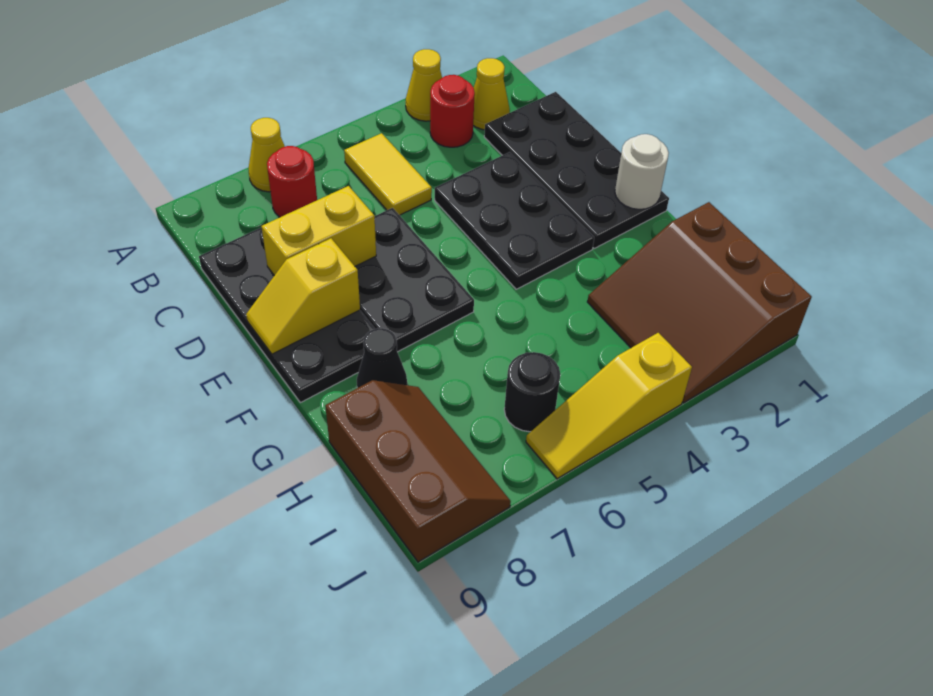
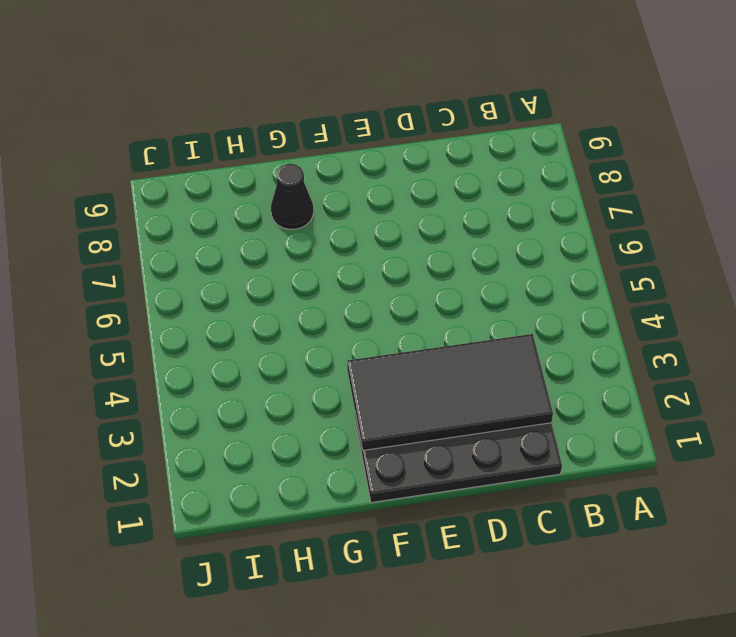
black tile C2:F3 level 2 -> none
none -> yellow cone A3 level 1
none -> yellow cone A7 level 1
none -> yellow cone B2 level 1

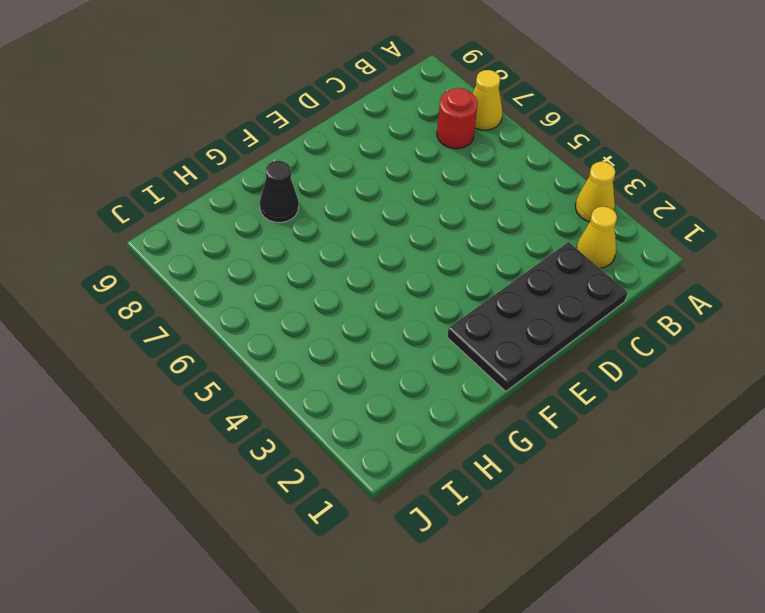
none -> red round brick B3 level 1
none -> yellow tile B5:C5 level 1
none -> black plate C8:F9 level 1

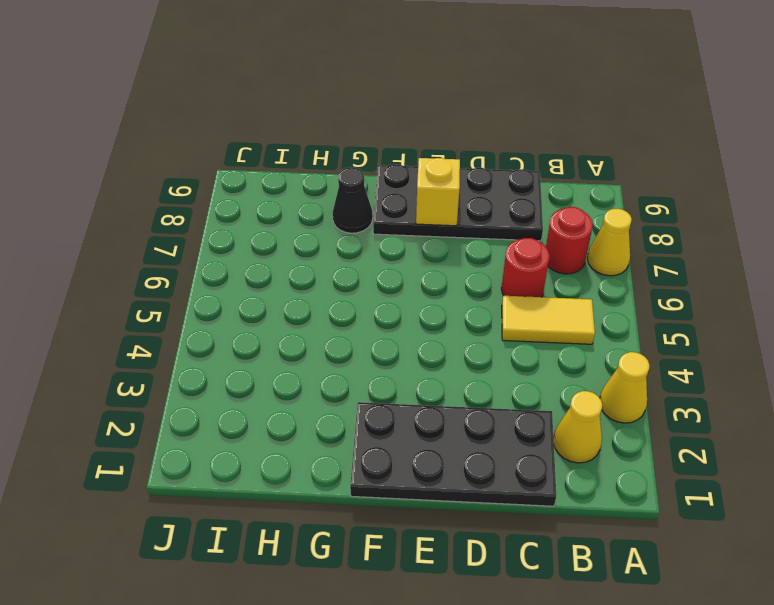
red round brick C6 level 1 -> red round brick B3 level 1
none -> black plate D3:F4 level 1
none -> black plate D6:F7 level 1
none -> brown slope H1:J3 level 1 top 1

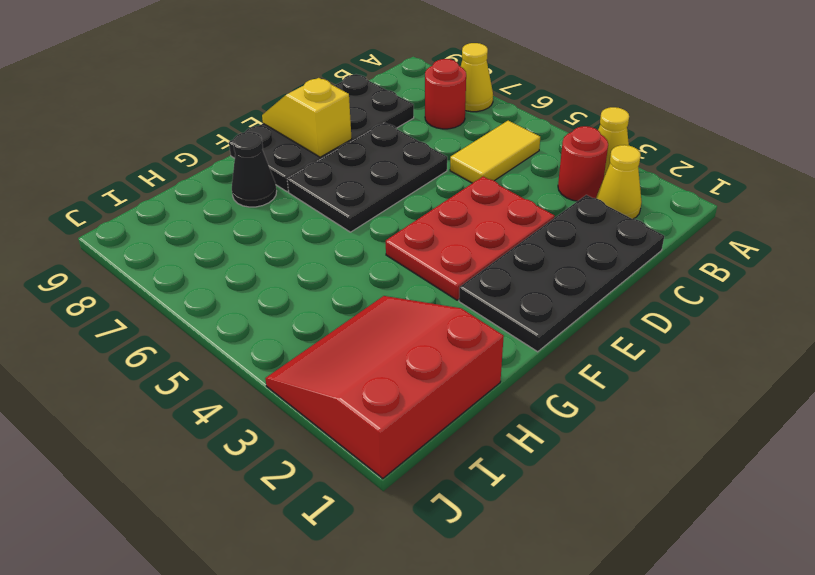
red plate D3:F4 level 1 -> black plate D3:F4 level 1
red slope H1:J3 level 1 top 1 -> brown slope H1:J3 level 1 top 1
none -> brown slope H8:J9 level 1 top 9
none -> black round brick I6 level 1
none -> yellow slope J4:J6 level 1 top 4

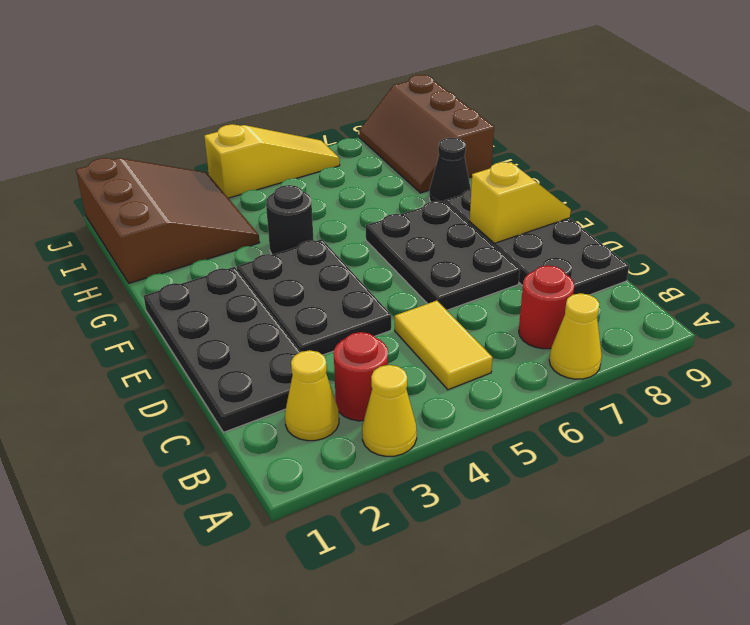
black round brick G4 level 1 -> black round brick I6 level 1
none -> yellow brick D7:D8 level 2
none -> white round brick F1 level 2

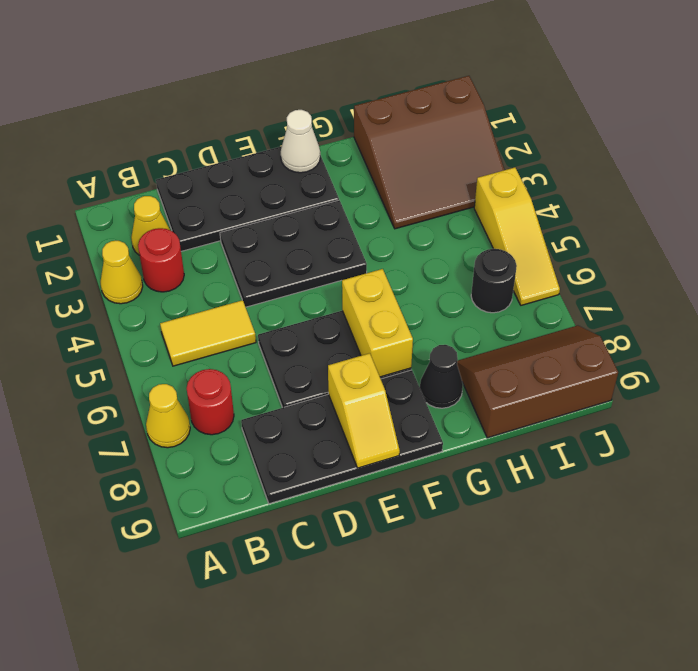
white cone F1 level 2 -> white round brick F1 level 2
yellow brick F6:F7 level 2 -> yellow brick D7:D8 level 2

